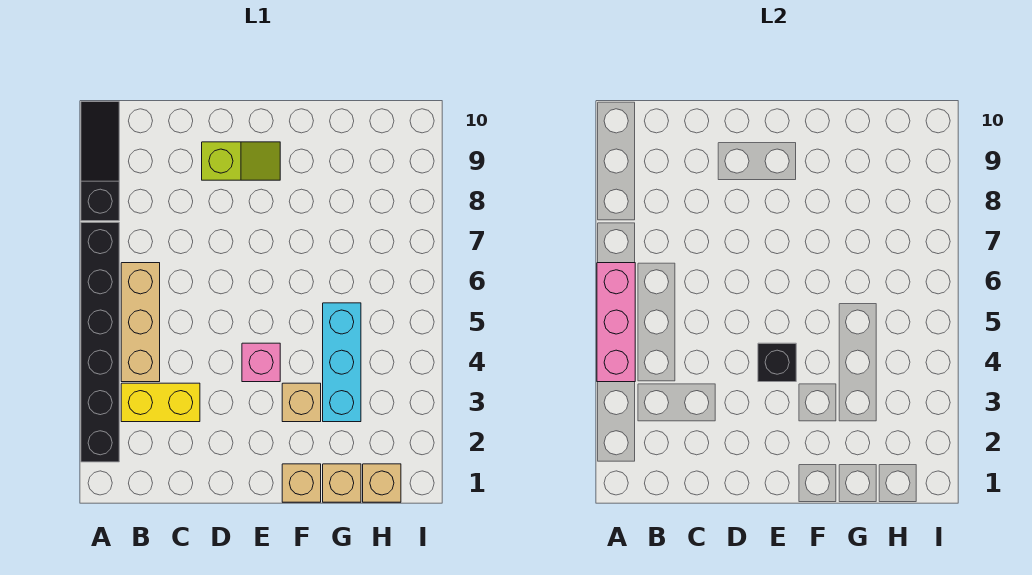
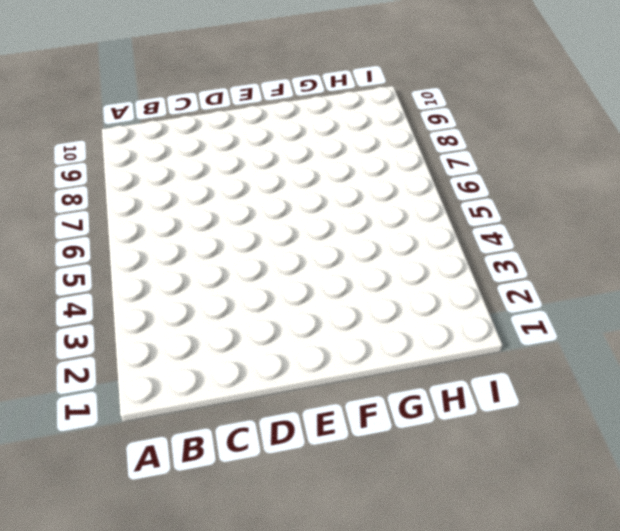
none -> black brick A2:A7 level 1
none -> black slope A8:A10 level 1 top 8
none -> yellow brick B3:C3 level 1

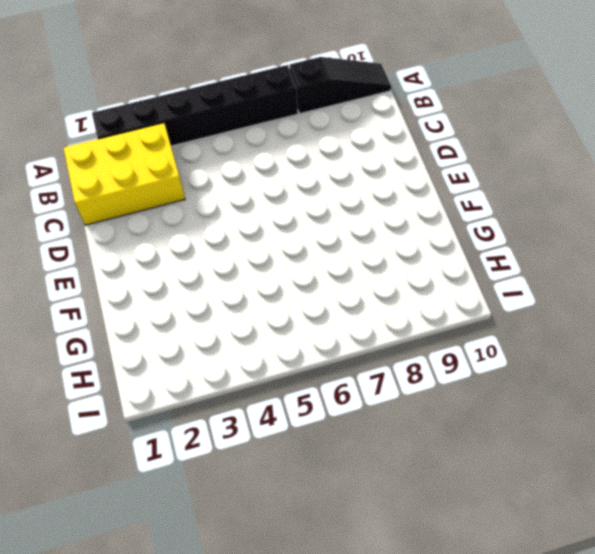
yellow brick B1:C3 level 1 -> yellow brick B3:C3 level 1
none -> tan brick B4:B6 level 1
none -> lime slope D9:E9 level 1 top D
none -> pink brick E4 level 1

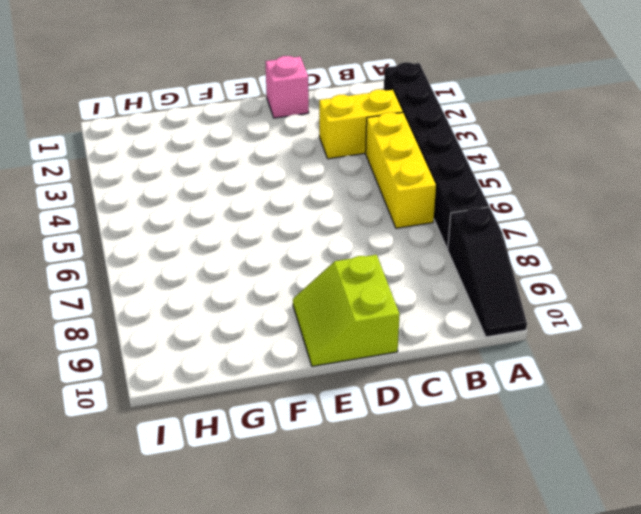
yellow brick B4:B6 level 1 -> tan brick B4:B6 level 1
pink brick D1 level 1 -> pink brick E4 level 1
lime slope D9:E10 level 1 top D -> lime slope D9:E9 level 1 top D
none -> tan brick F1 level 1
none -> tan brick F3 level 1
none -> tan brick G1 level 1

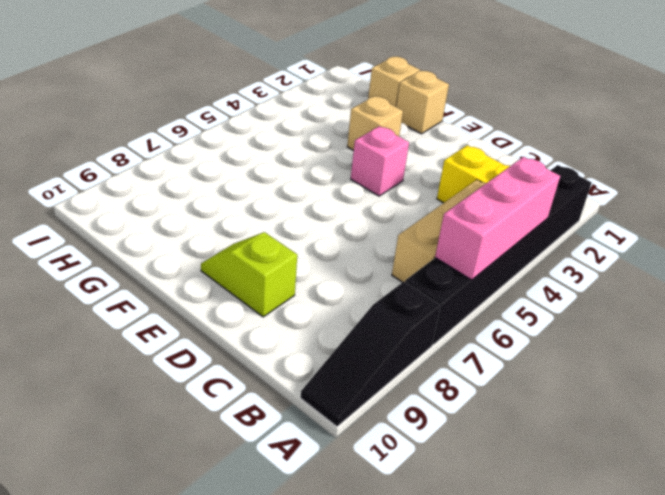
none -> cyan brick G3:G5 level 1
none -> tan brick H1 level 1
none -> black brick E4 level 2

